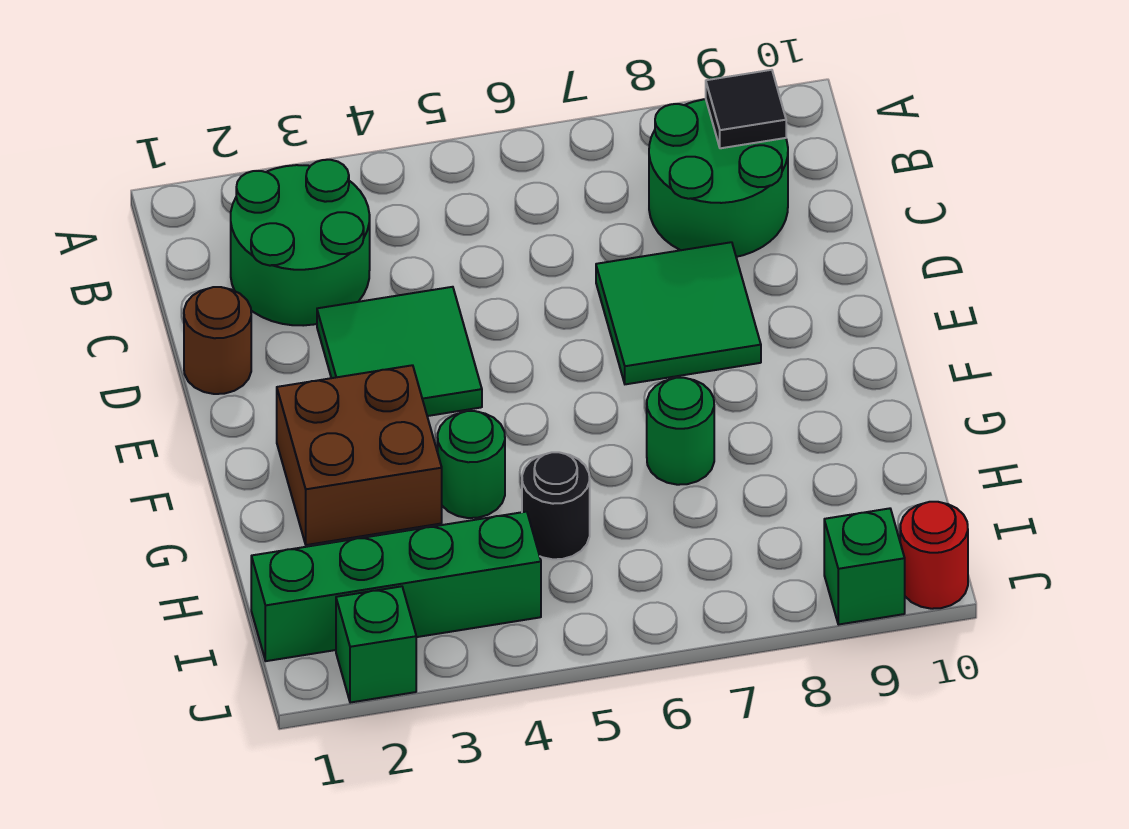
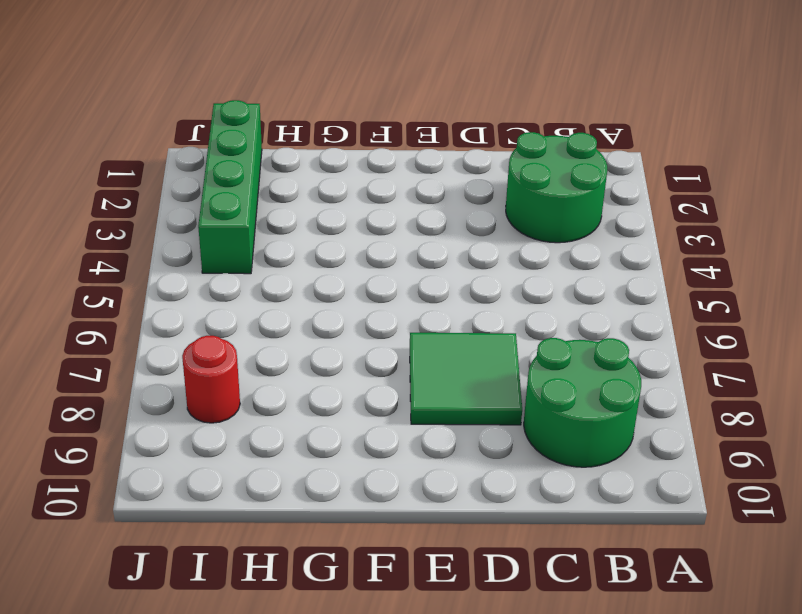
red round brick I8 level 1 -> red round brick J10 level 1
none -> brown round brick D1 level 1
none -> green tile D3:E4 level 1
none -> brown brick F2:G3 level 1

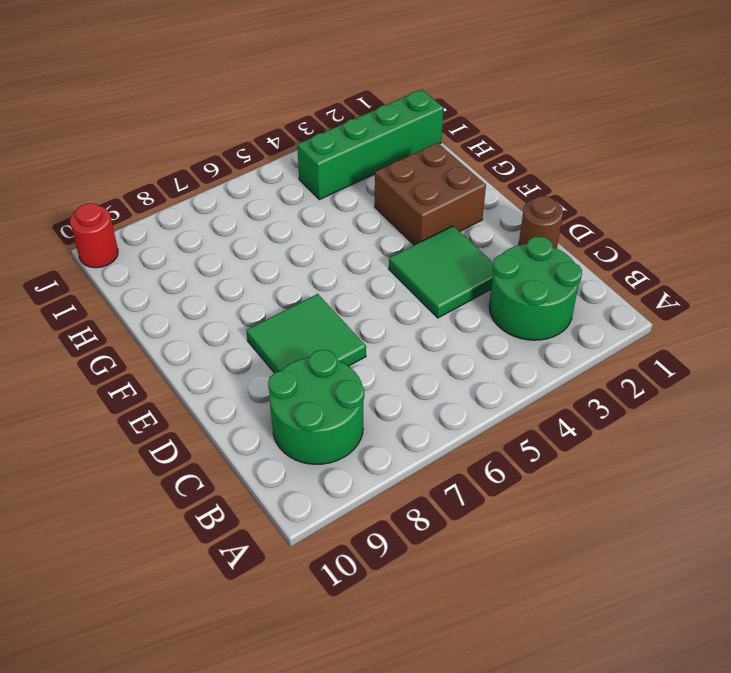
none -> green round brick G4 level 1
none -> green round brick G7 level 1
none -> black round brick H5 level 1

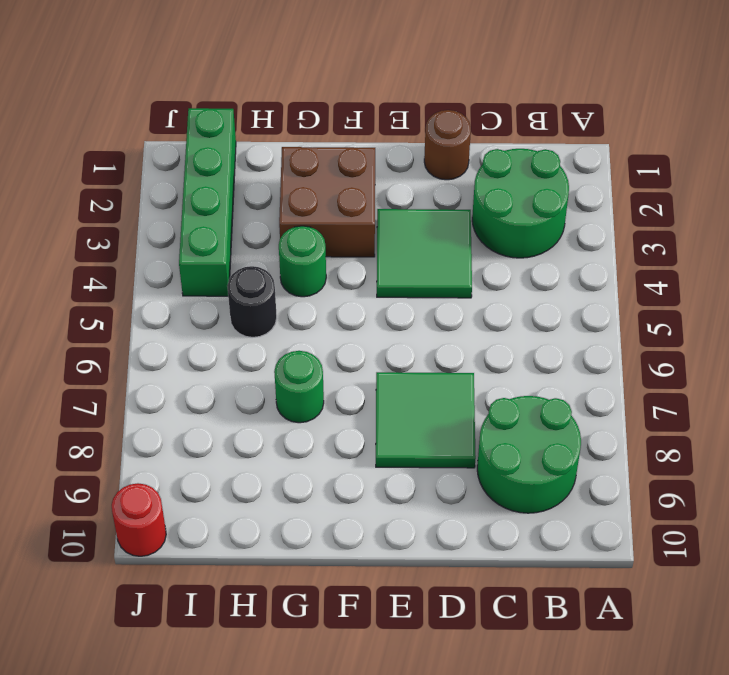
none -> green brick J2 level 1
none -> green brick J9 level 1
none -> black tile B9 level 2

